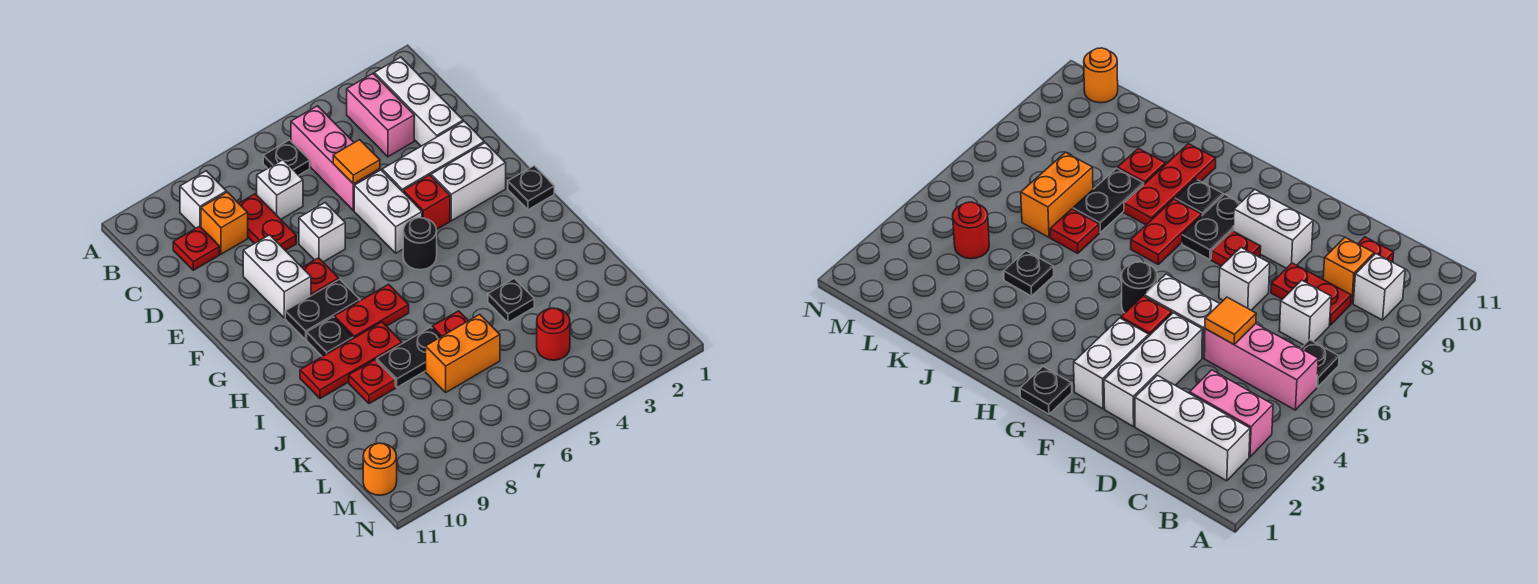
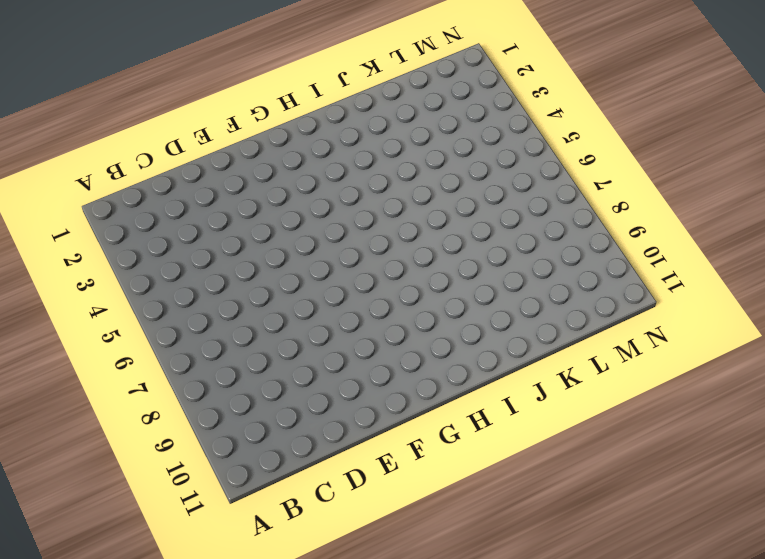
none -> white brick B2:D2 level 1
none -> pink brick B3:C3 level 1
none -> pink brick B5:D5 level 1
none -> black plate B6 level 1

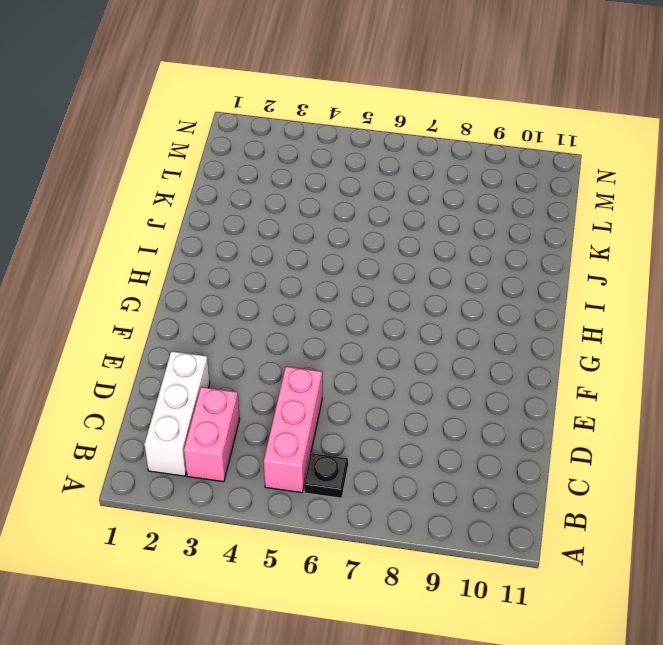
none -> white brick B9 level 1
none -> white brick C7 level 1
none -> red plate C8:D8 level 1
none -> orange brick C9 level 1

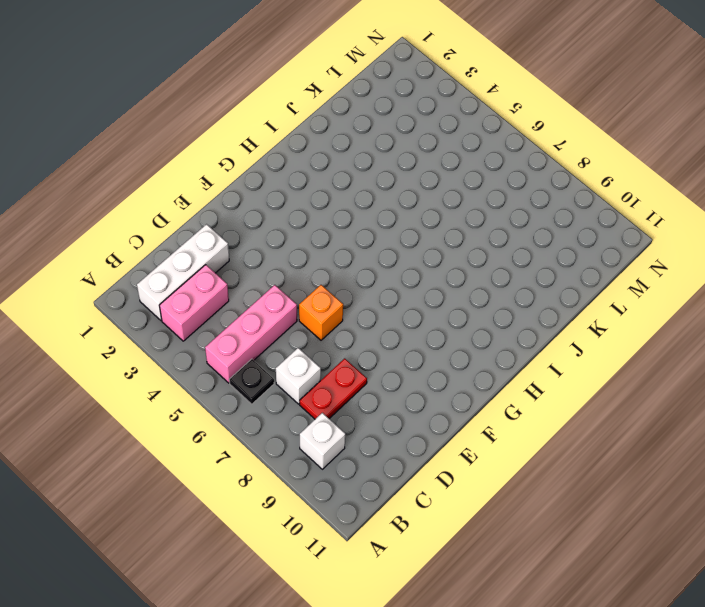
orange brick E6 level 1 -> orange brick C9 level 1
none -> red plate C10 level 1
none -> white brick E2:E4 level 1
none -> white brick E5:F5 level 1
none -> white brick E7 level 1

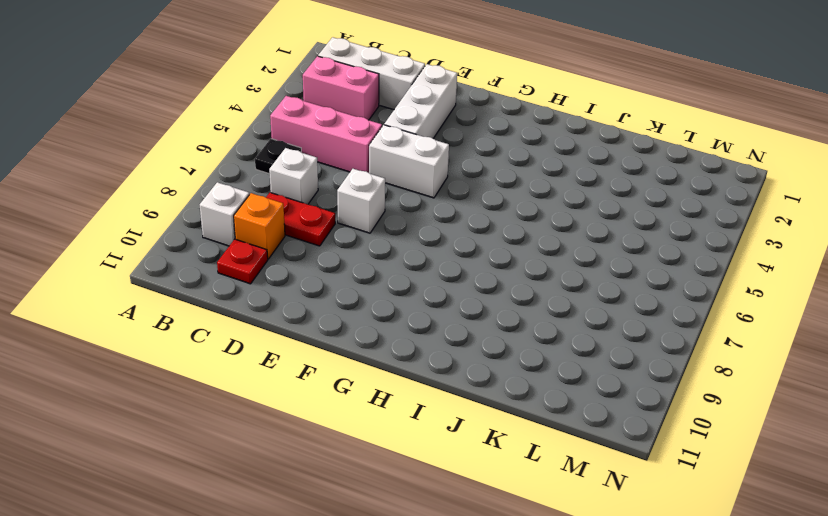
none -> white brick E9:F9 level 1
none -> white brick F2:F3 level 1
none -> red brick F4 level 1
none -> red plate F8 level 1

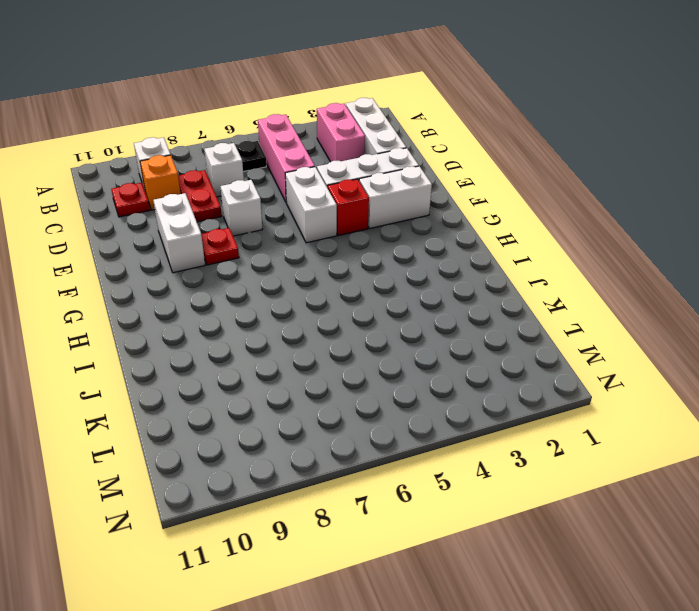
none -> black plate G1 level 1
none -> black round brick G5 level 1
none -> black plate G8:G9 level 1
none -> red plate H7:H8 level 1

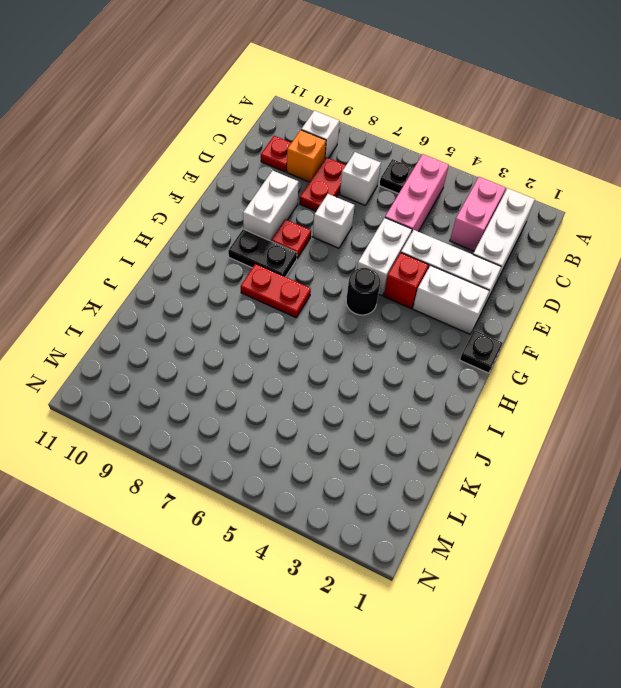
none -> black plate H9 level 1
none -> red plate I8:I10 level 1
none -> black plate J4 level 1
none -> red plate J6 level 1

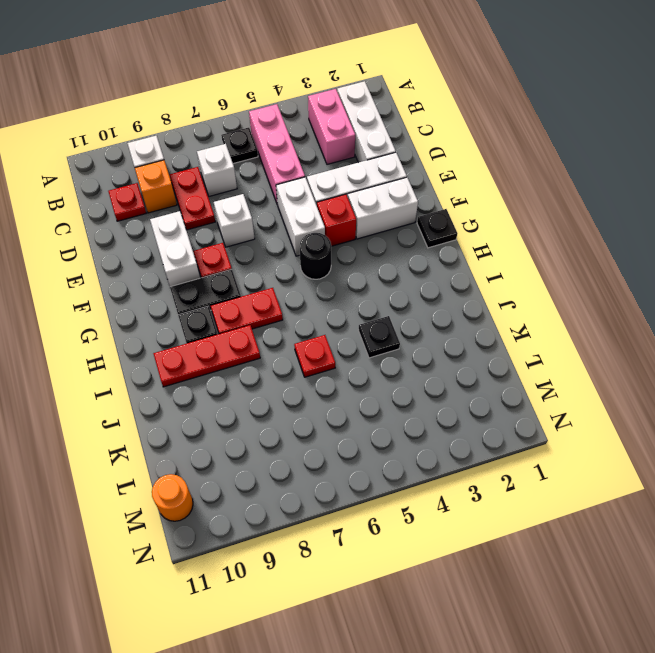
none -> black plate J7:J8 level 1
none -> red plate J9 level 1
none -> orange brick K6:K7 level 1
none -> red round brick L4 level 1

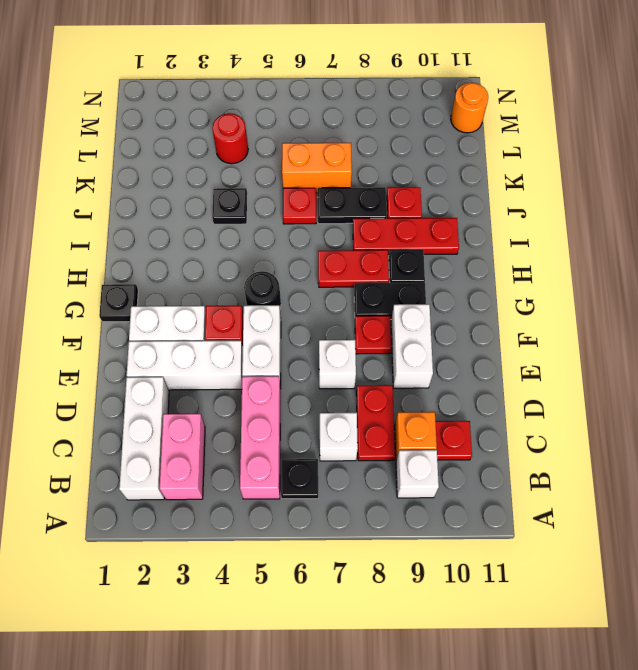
none -> orange tile D5 level 2

